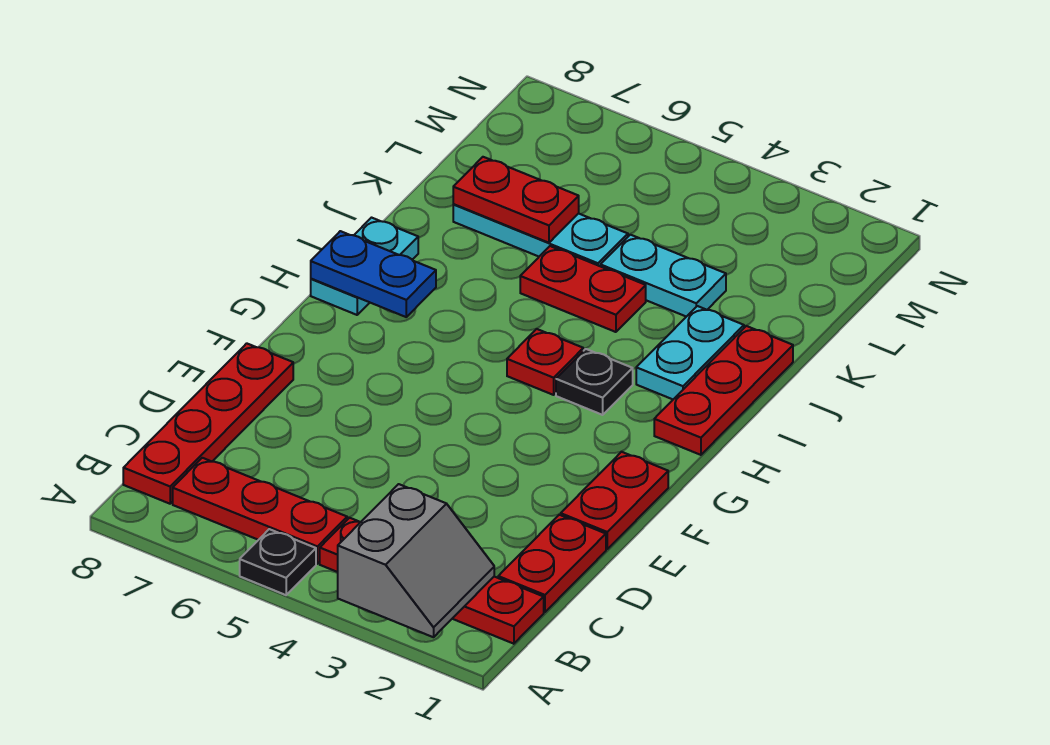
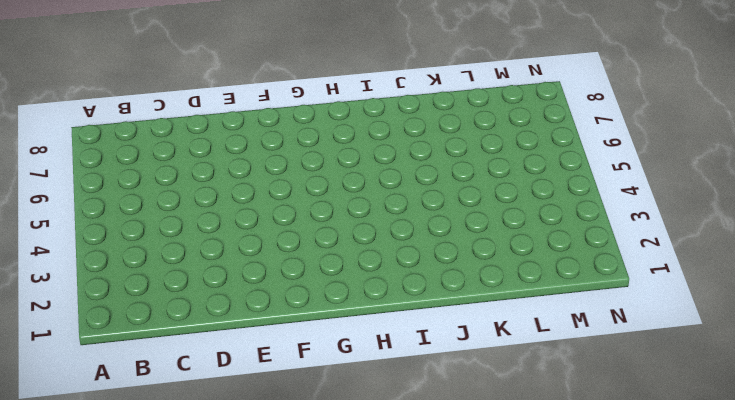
none -> black plate A5 level 1
none -> red plate B1:B4 level 1
none -> red plate B5:B7 level 1

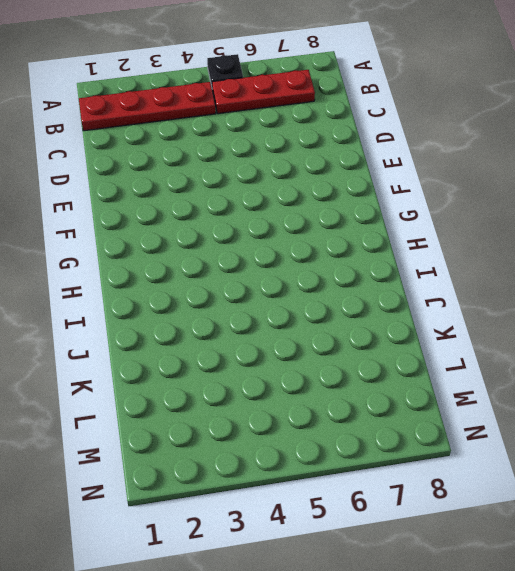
none -> red plate B8:E8 level 1
none -> red plate C1:D1 level 1
none -> red plate E1:F1 level 1

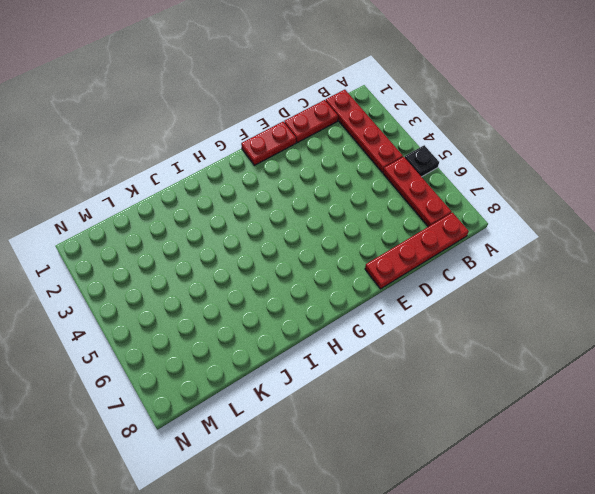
none -> red plate H1:J1 level 1
none -> black plate H3 level 1
none -> red plate H4 level 1

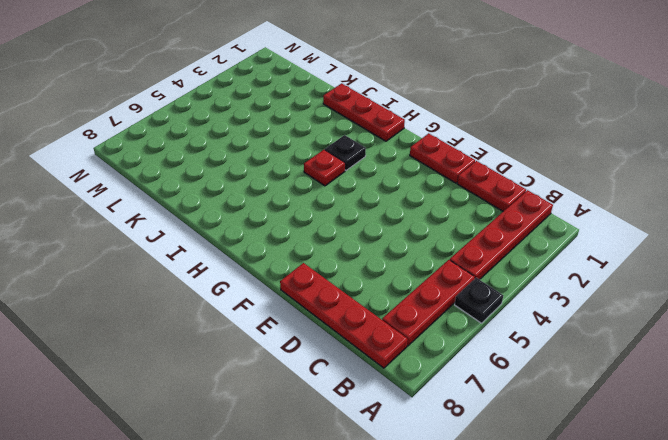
none -> cyan plate H8:I8 level 1
none -> cyan plate I2:J2 level 1
none -> red plate J4:J5 level 1

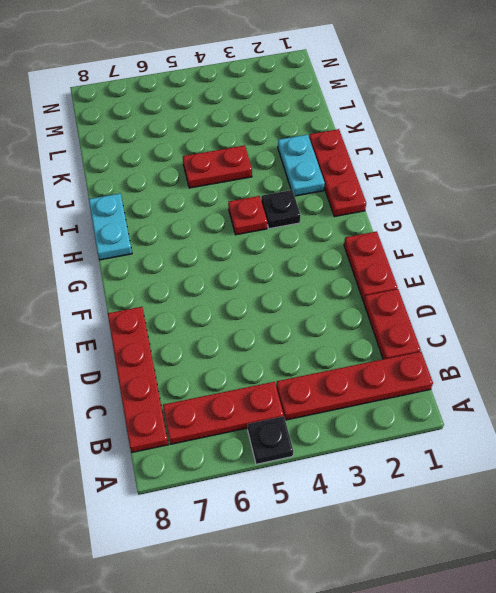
none -> cyan plate K3:K4 level 1
none -> cyan plate K5:K7 level 1
none -> grey slope A2:B3 level 2 top 3

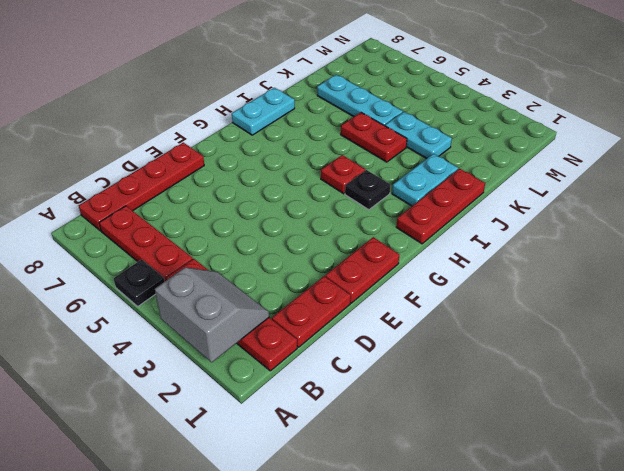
grey slope A2:B3 level 2 top A -> grey slope A2:B3 level 2 top 3
none -> blue plate H7:H8 level 2
none -> red plate K6:K7 level 2

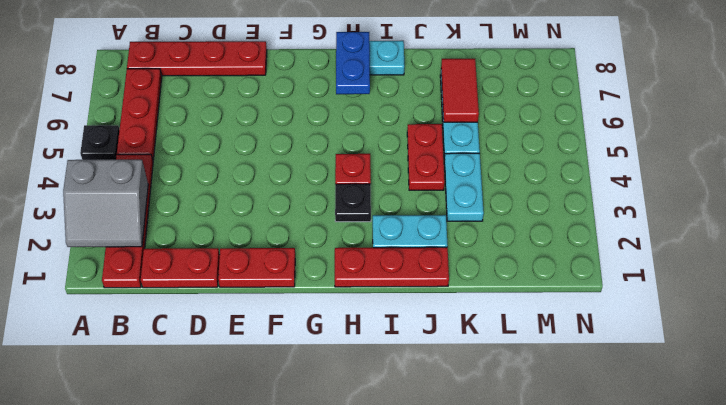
red tile K6:K7 level 2 -> red plate K6:K7 level 2

